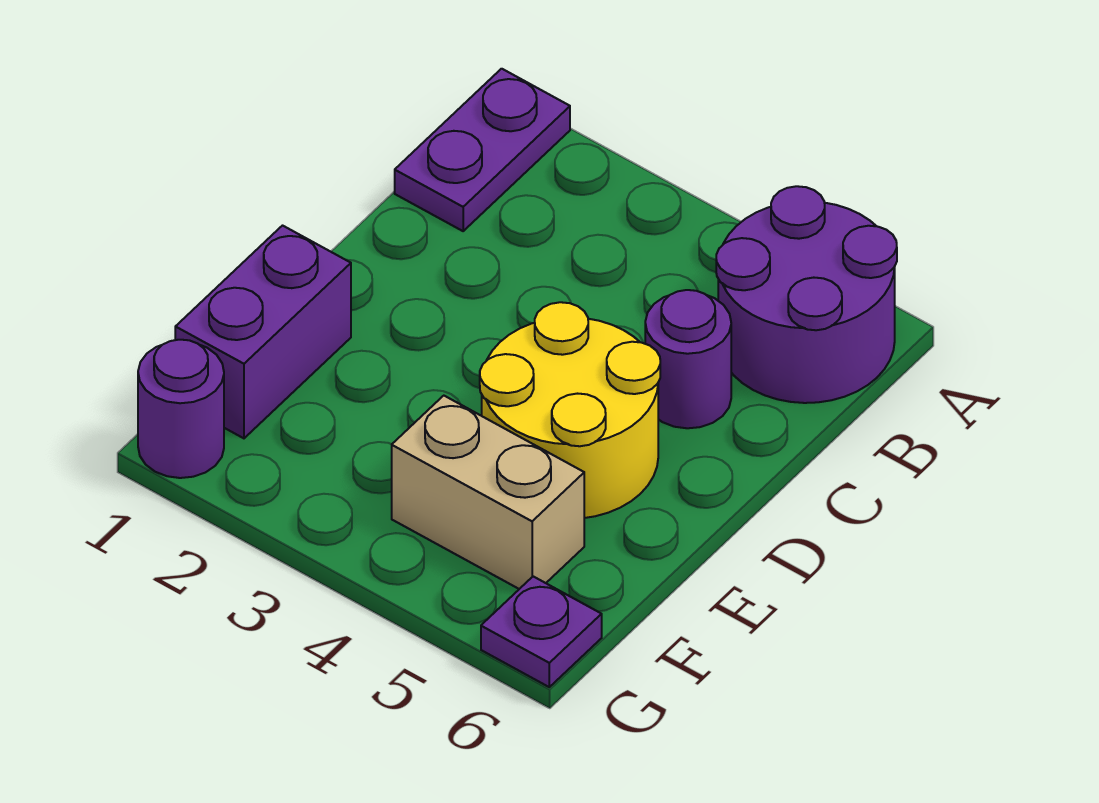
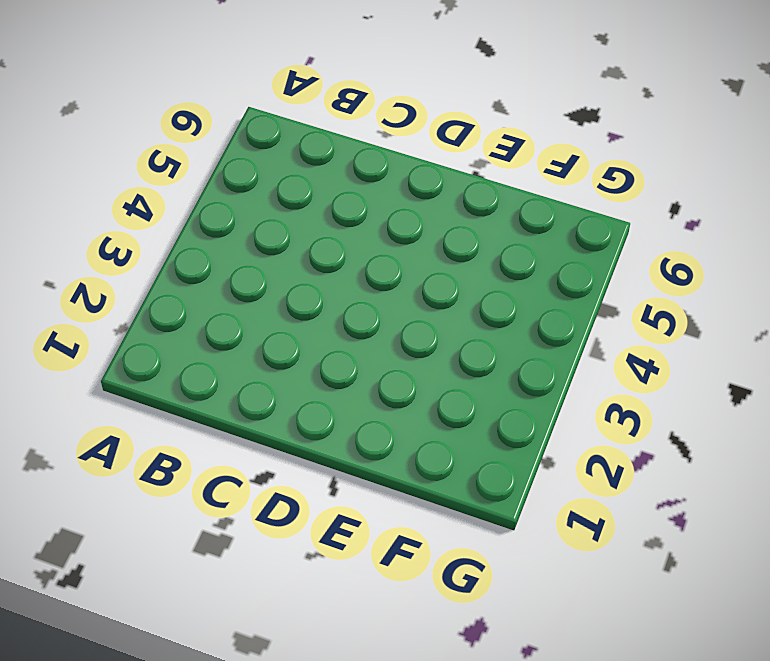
none -> purple plate A1:B1 level 1
none -> purple round brick A5:B6 level 1

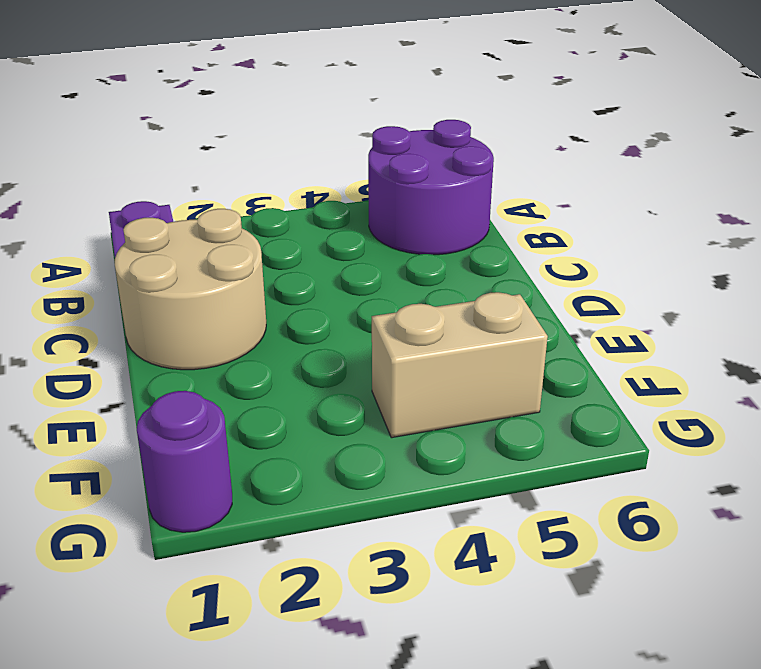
tan round brick C1:D2 level 1 -> none
none -> purple round brick C5 level 1
none -> yellow round brick D4:E5 level 1

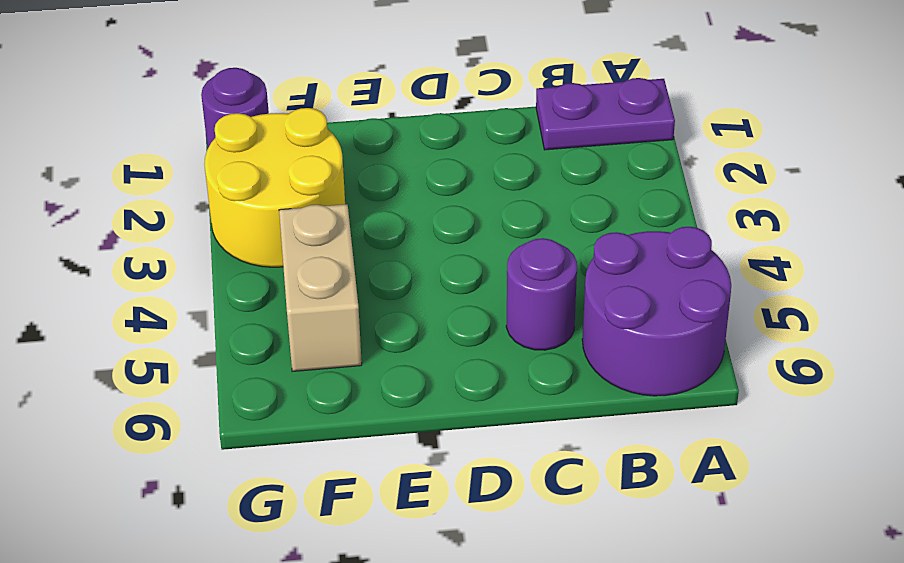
yellow round brick F2:G3 level 1 -> yellow round brick D4:E5 level 1
none -> purple brick E1:F1 level 1
none -> purple plate G6 level 1

